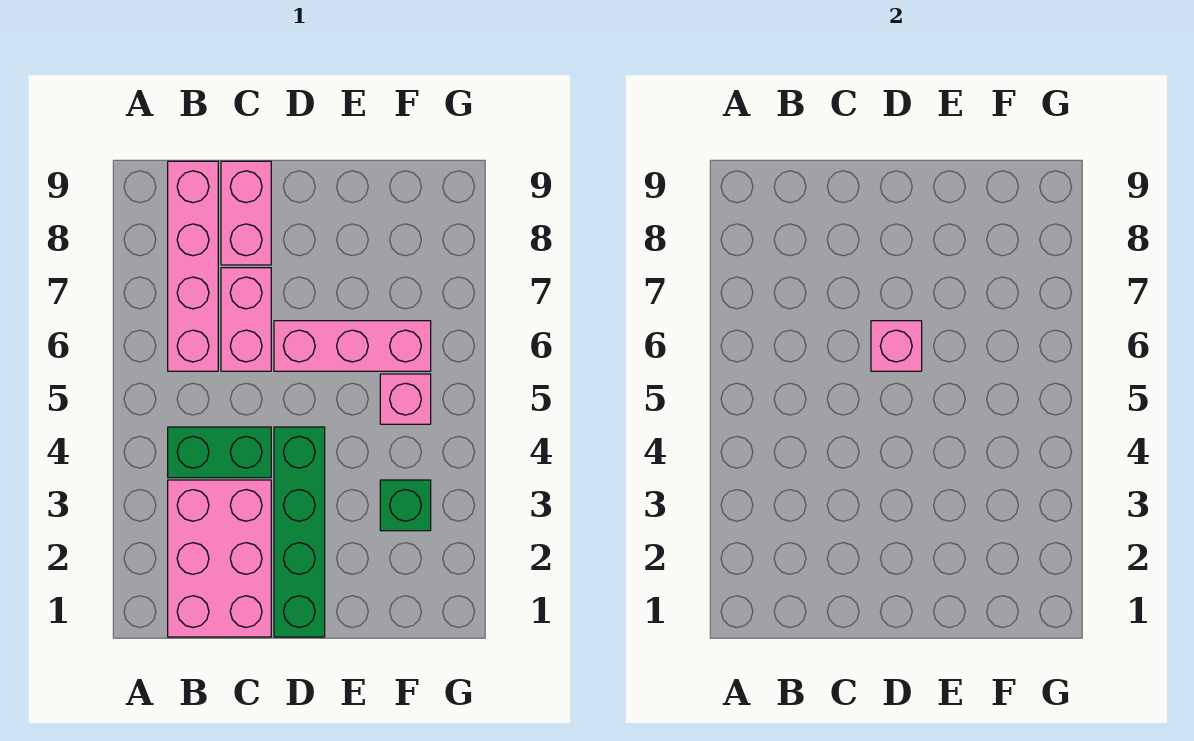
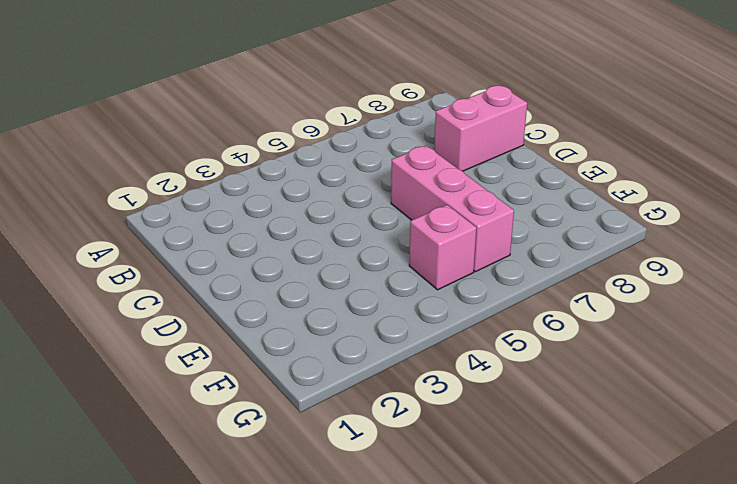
none -> pink brick B1:C3 level 1
none -> green brick B4:C4 level 1

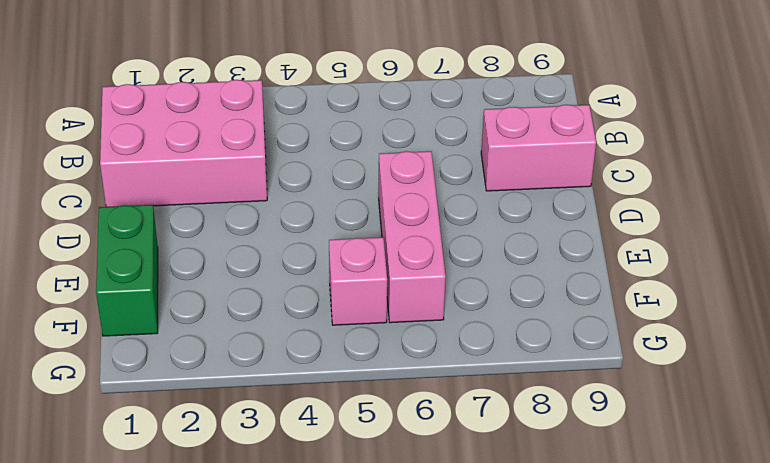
green brick E1:F1 level 1 -> green brick B4:C4 level 1
none -> pink brick B6:B9 level 1
none -> pink brick C6:C7 level 1

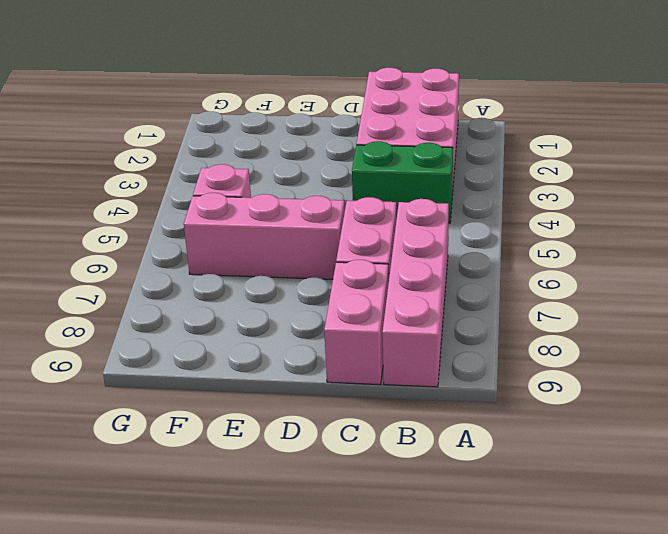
none -> green brick D1:D4 level 1
none -> green brick F3 level 1

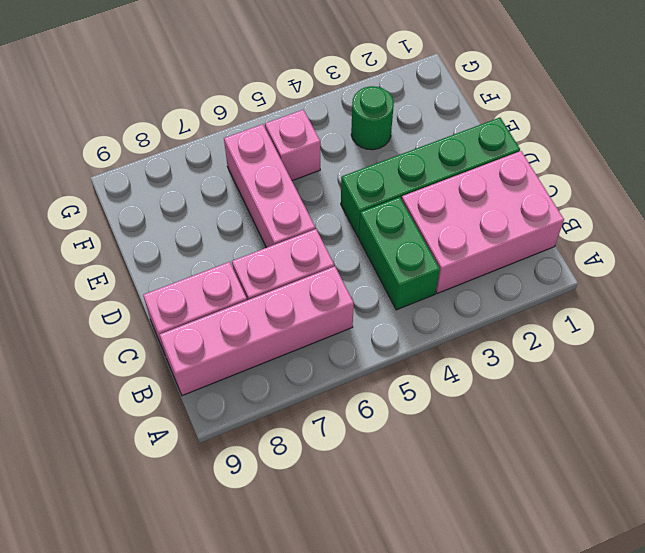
green round brick F3 level 1 -> green brick F3 level 1
none -> pink brick D6 level 2

